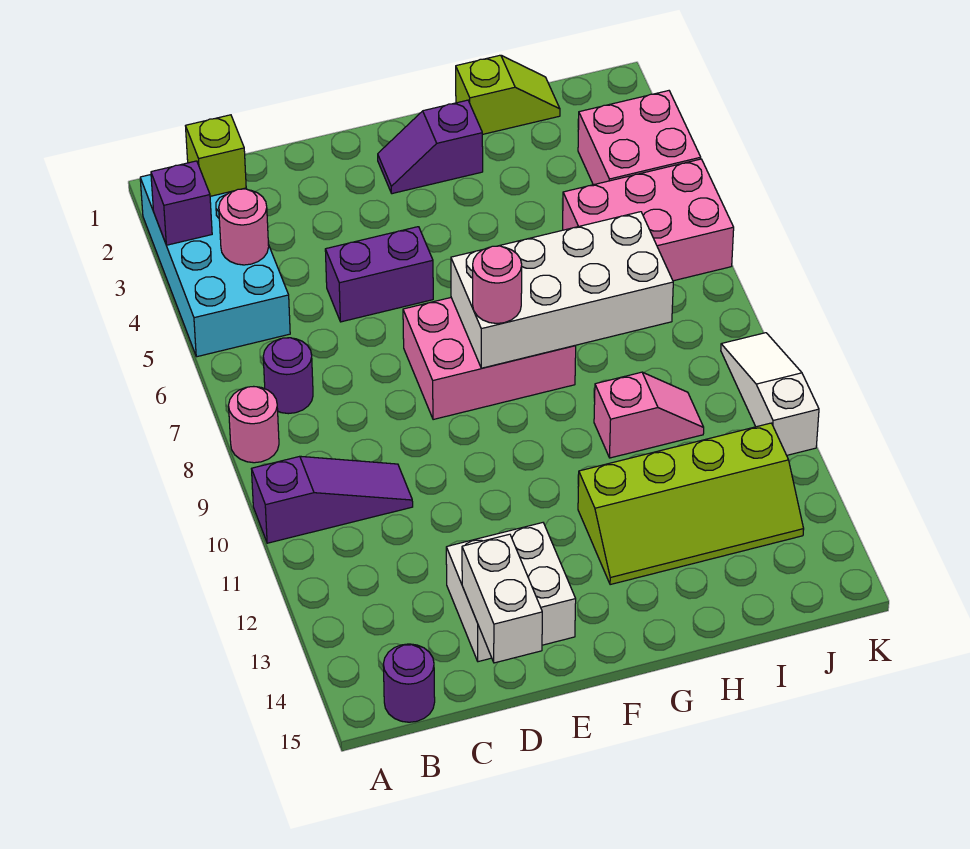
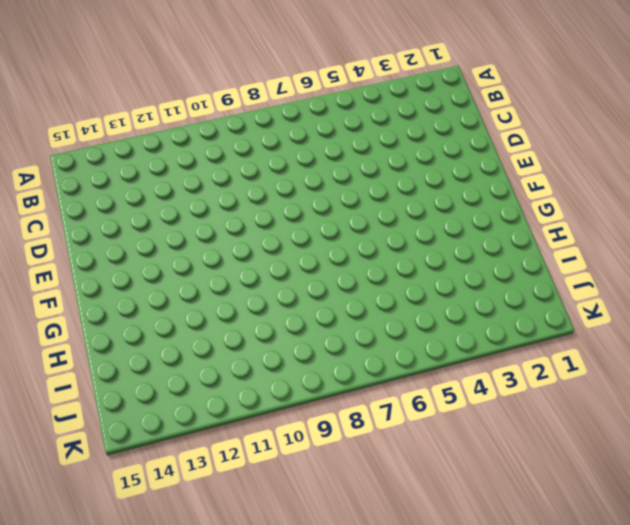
none -> cyan brick A2:B5 level 1
none -> pink round brick A8 level 1
none -> purple slope A10:C10 level 1 top A

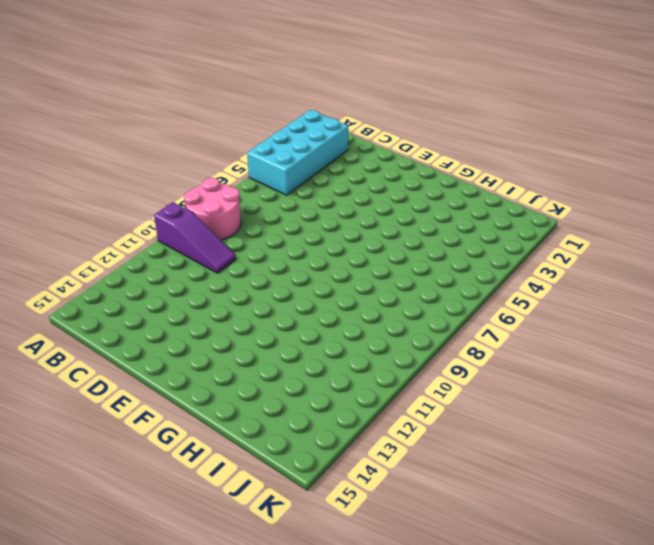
pink round brick A8:B9 level 1 -> pink round brick A8 level 1
none -> purple round brick B7 level 1
none -> purple round brick B15 level 1
none -> purple brick D5:E5 level 1

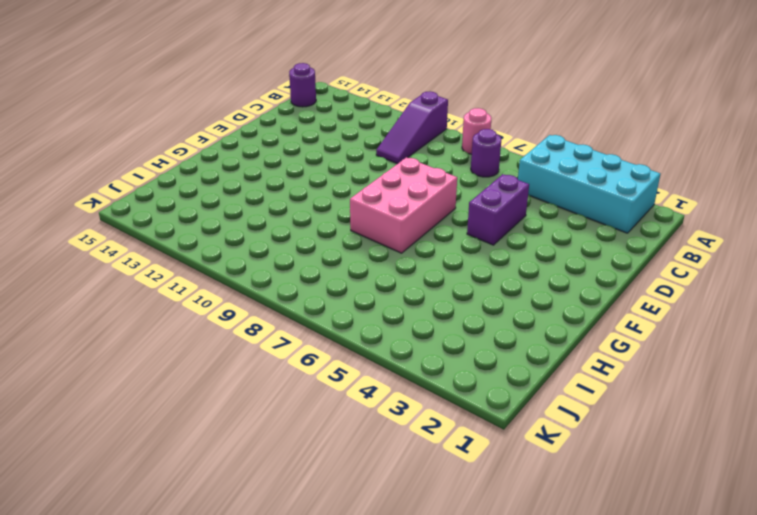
none -> white brick D13:E14 level 1
none -> purple slope F2:G2 level 1 top G
none -> lime slope G12:J13 level 1 top 12

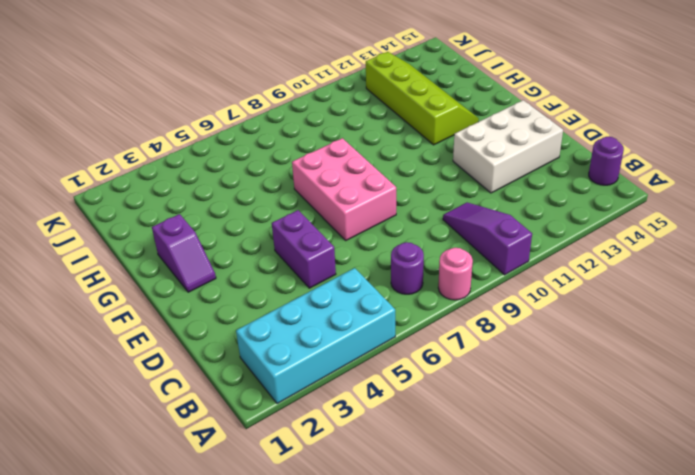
white brick D12:E14 level 1 -> white brick D13:E14 level 1
none -> lime slope H1:I1 level 1 top H
none -> pink slope H10:I10 level 1 top H
none -> pink brick I5:K6 level 1

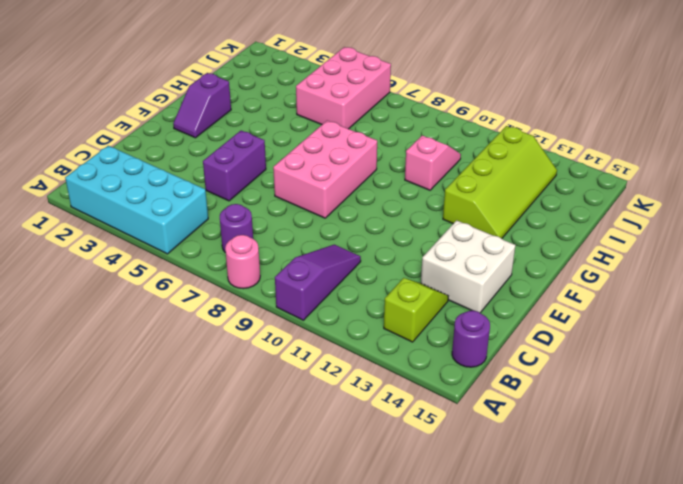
lime slope B13:C13 level 1 top B -> lime slope H1:I1 level 1 top H
none -> pink brick J3:K4 level 1
none -> white slope K9:K11 level 1 top 11
none -> purple brick A3 level 2

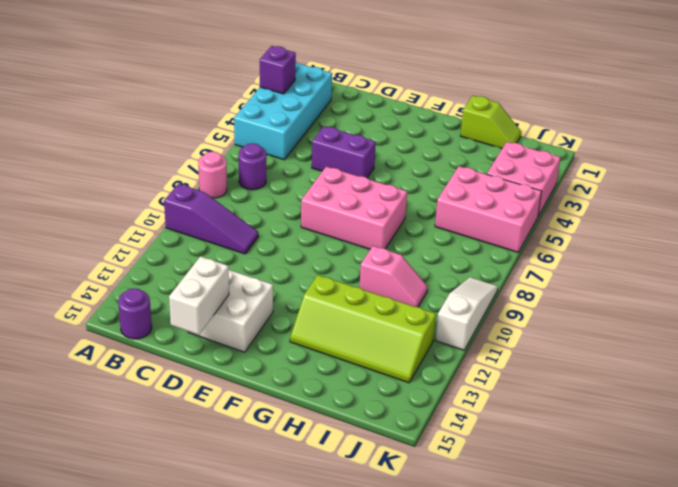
none -> purple slope F2:G2 level 1 top G
none -> lime brick B2 level 2
none -> pink round brick B4 level 2

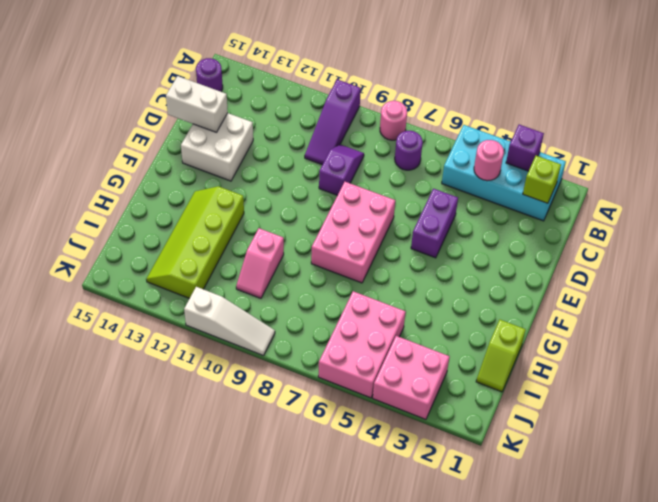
purple slope C9:D9 level 1 top D -> purple slope F2:G2 level 1 top G
none -> white brick F7:I8 level 2
none -> pink round brick F8 level 3

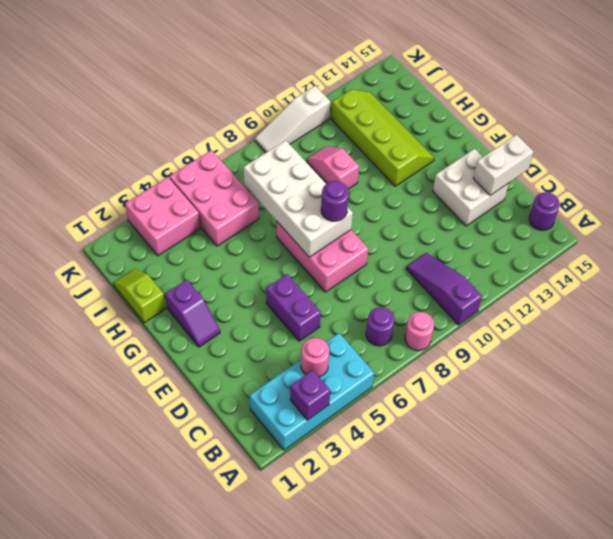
purple round brick F8 level 3 -> pink round brick F8 level 3
none -> lime brick B2 level 2

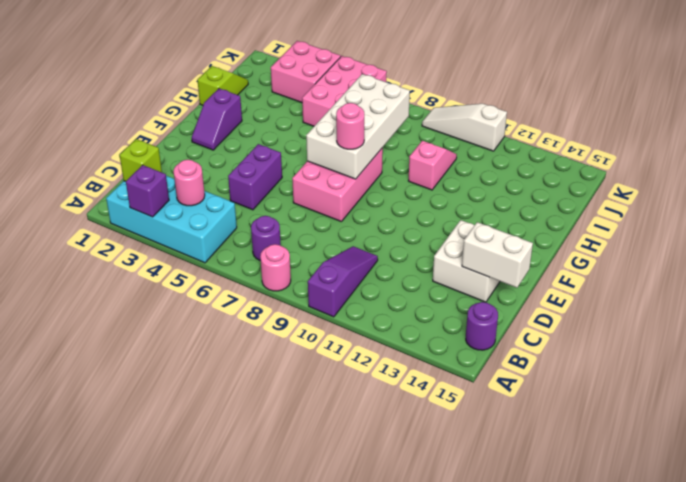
none -> lime slope G12:J13 level 1 top 12

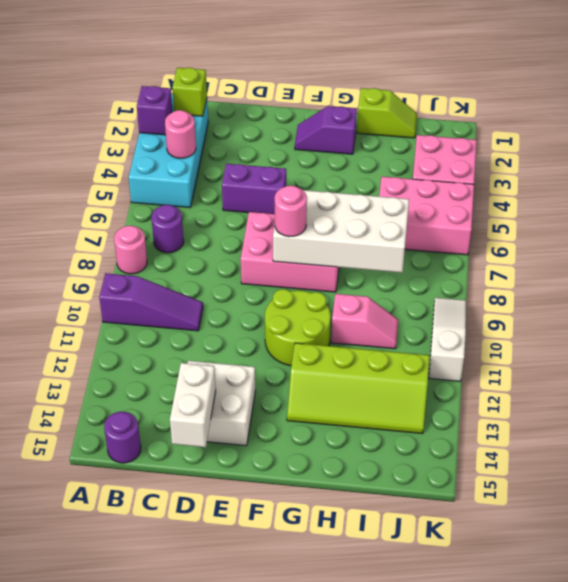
lime round brick F10:G11 level 1 -> none

